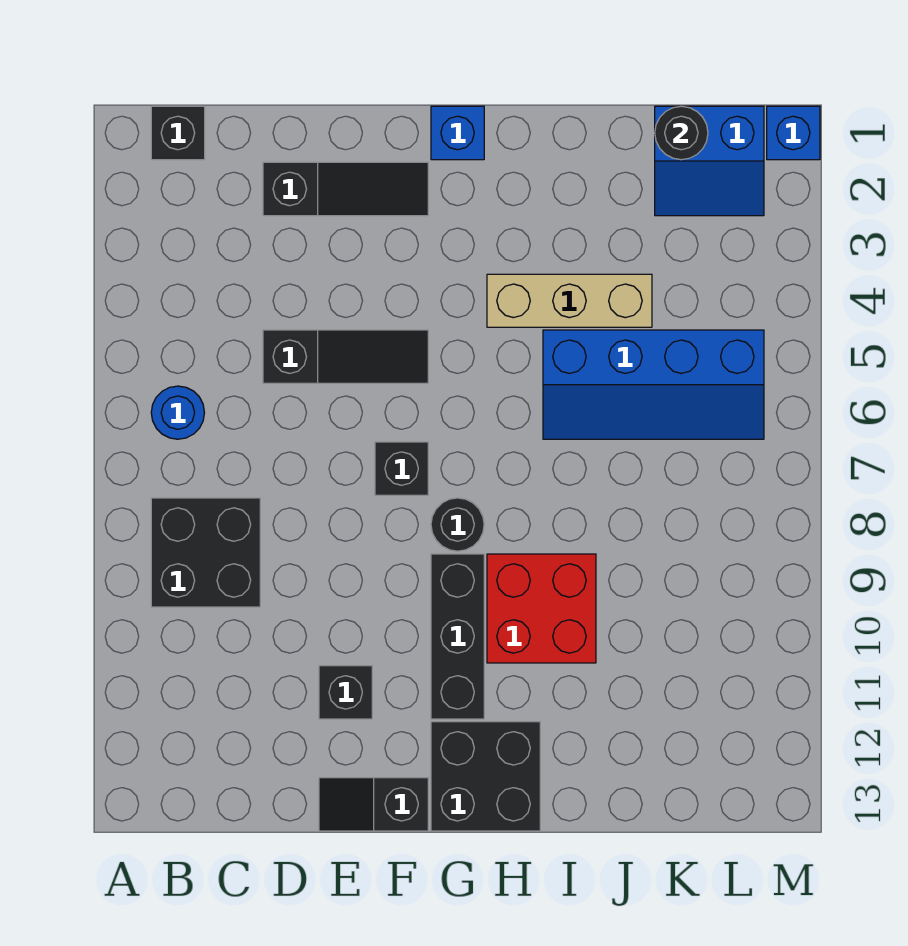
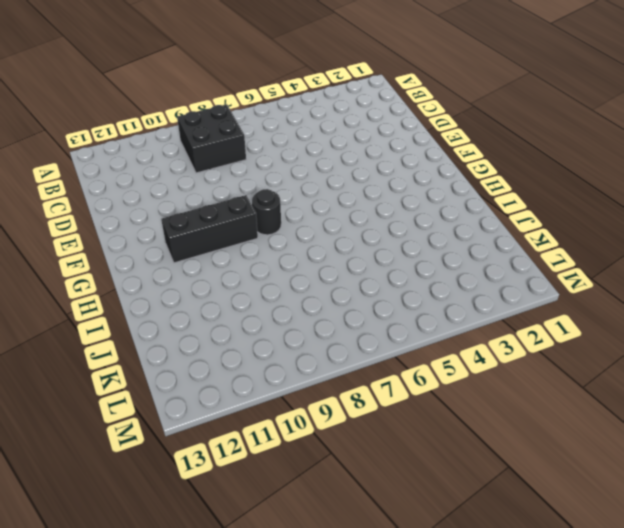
none -> black brick B1 level 1
none -> blue round brick B6 level 1
none -> black slope D2:F2 level 1 top D

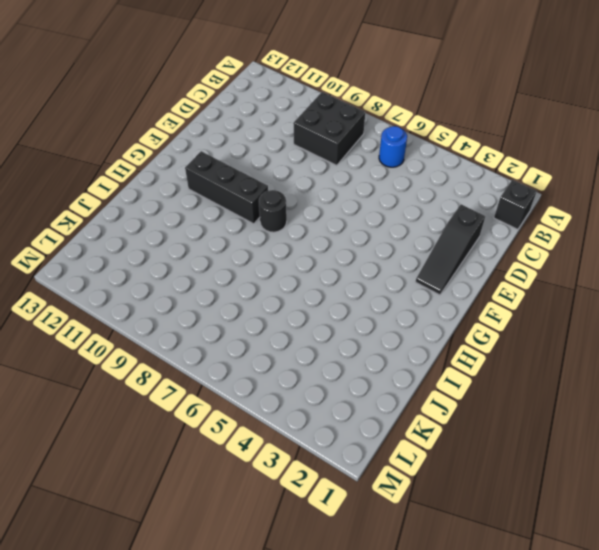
none -> black slope D5:F5 level 1 top D
none -> black brick E11 level 1
none -> black slope E13:F13 level 1 top F

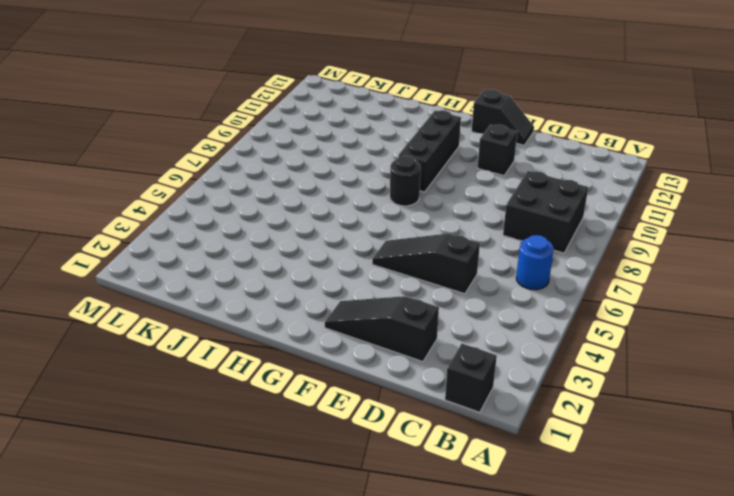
none -> black brick F7 level 1
none -> blue brick G1 level 1
none -> black brick G12:H13 level 1

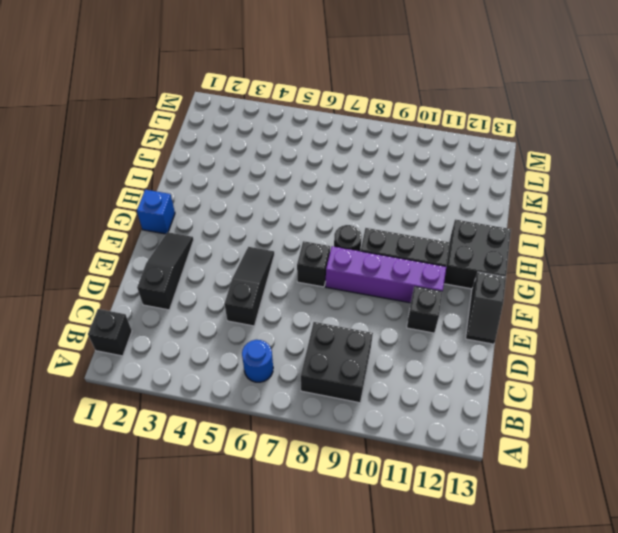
purple brick F8:F11 level 1 -> none
none -> tan brick H4:J4 level 1
none -> red brick H9:I10 level 1
none -> blue slope I5:L6 level 1 top 5

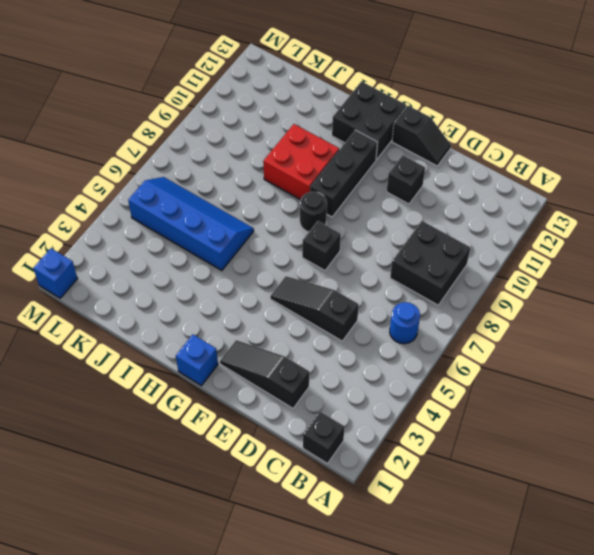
none -> tan brick H4:J4 level 1
none -> blue slope K1:L2 level 1 top 1
none -> black round brick K1 level 2

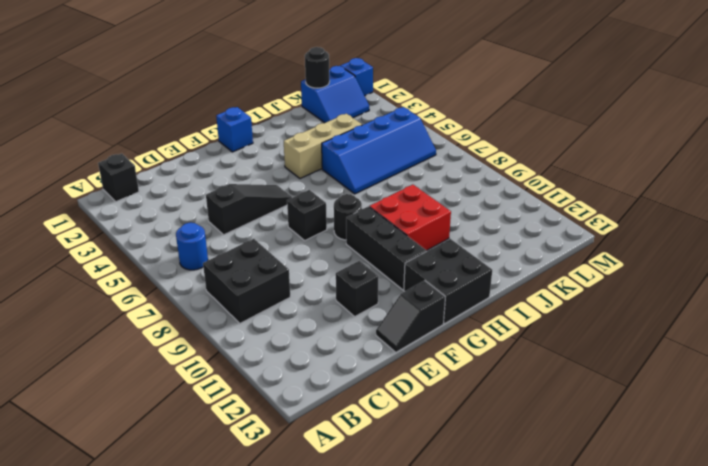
none -> black slope D2:F2 level 1 top D

